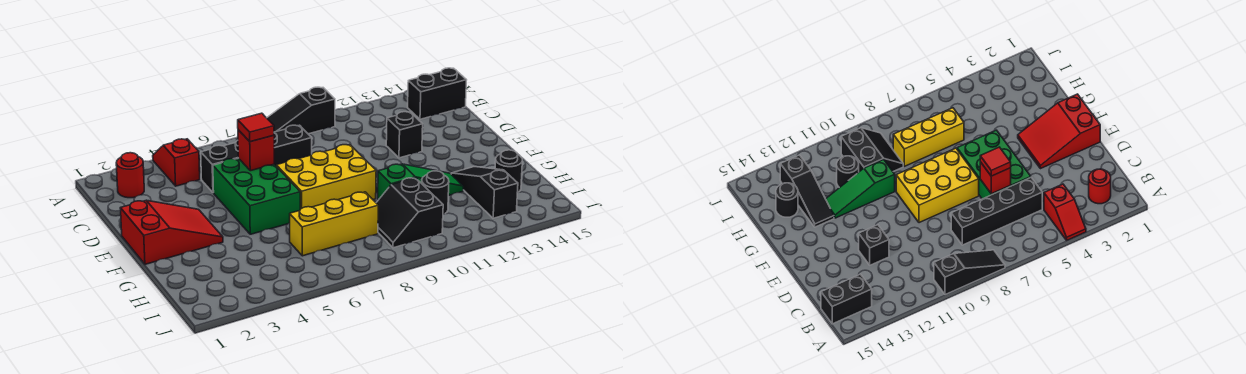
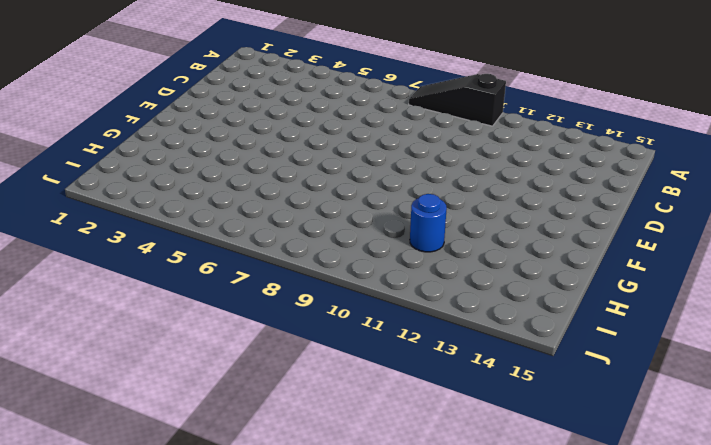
blue round brick H11 level 1 -> black round brick H11 level 1
none -> red slope A4:B4 level 1 top B
none -> red round brick B2 level 1
none -> black brick B14:B15 level 1

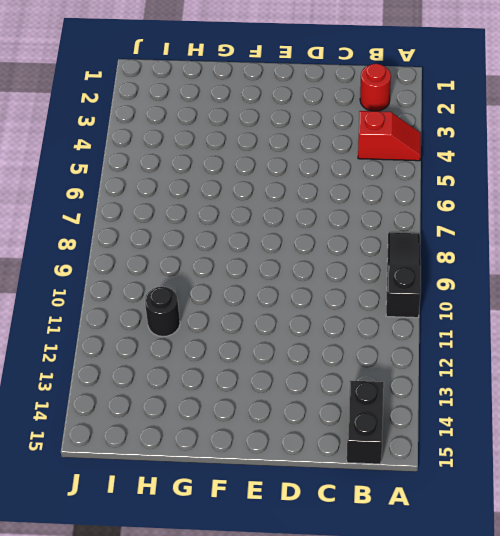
none -> black brick C5:C8 level 1
none -> green brick D5:F6 level 1
none -> black brick D12 level 1

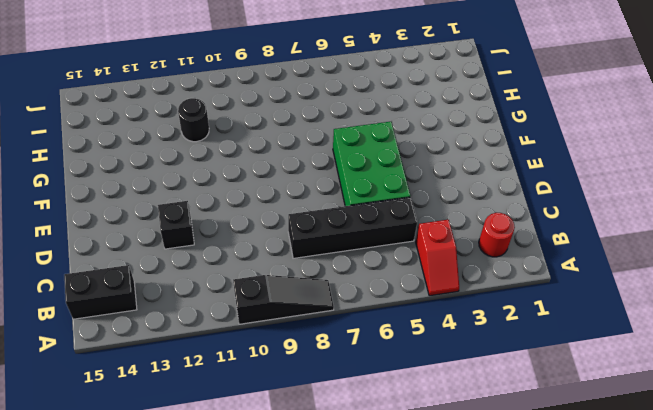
none -> red slope E1:F3 level 1 top 1
none -> yellow brick E7:F9 level 1
none -> green slope G10:G12 level 1 top 10

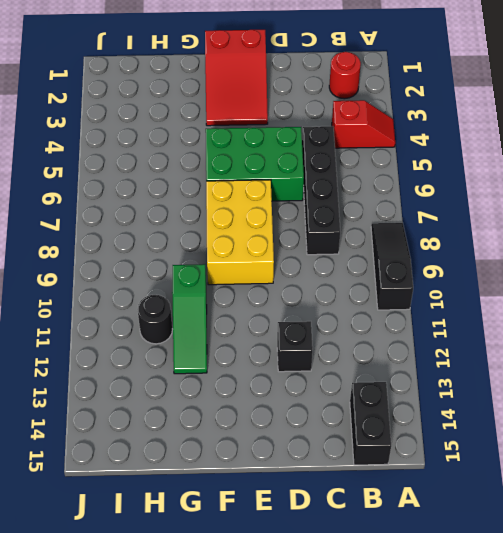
none -> black slope G13:I13 level 1 top I
none -> yellow brick H6:H8 level 1
none -> black slope H9:I10 level 1 top 10

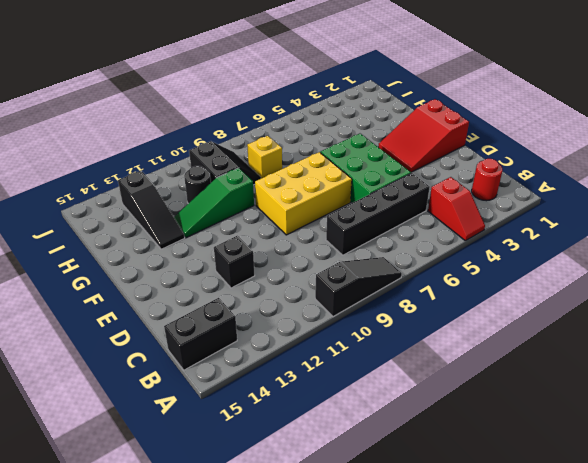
yellow brick H8 level 1 -> yellow brick H6:H8 level 1
none -> black round brick H14 level 1
none -> red brick D6 level 2
none -> red tile D6 level 3

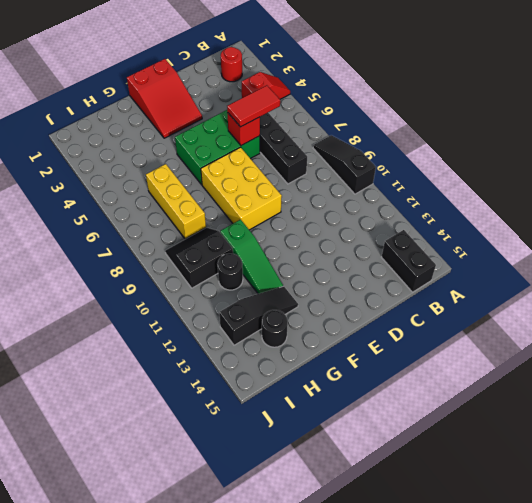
red tile C6:D6 level 3 -> red tile D6 level 3
none -> black brick D12 level 1

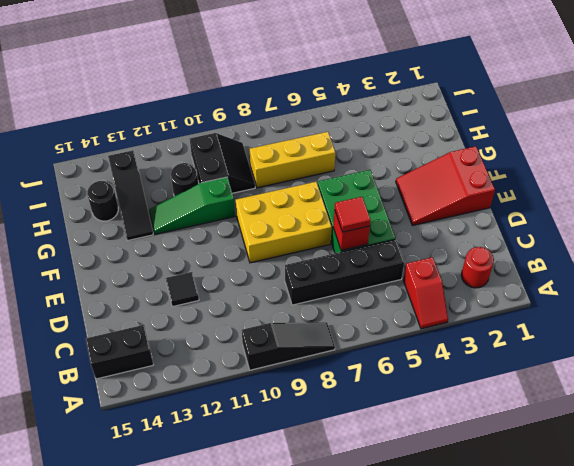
black tile D12 level 1 -> black brick D12 level 1

